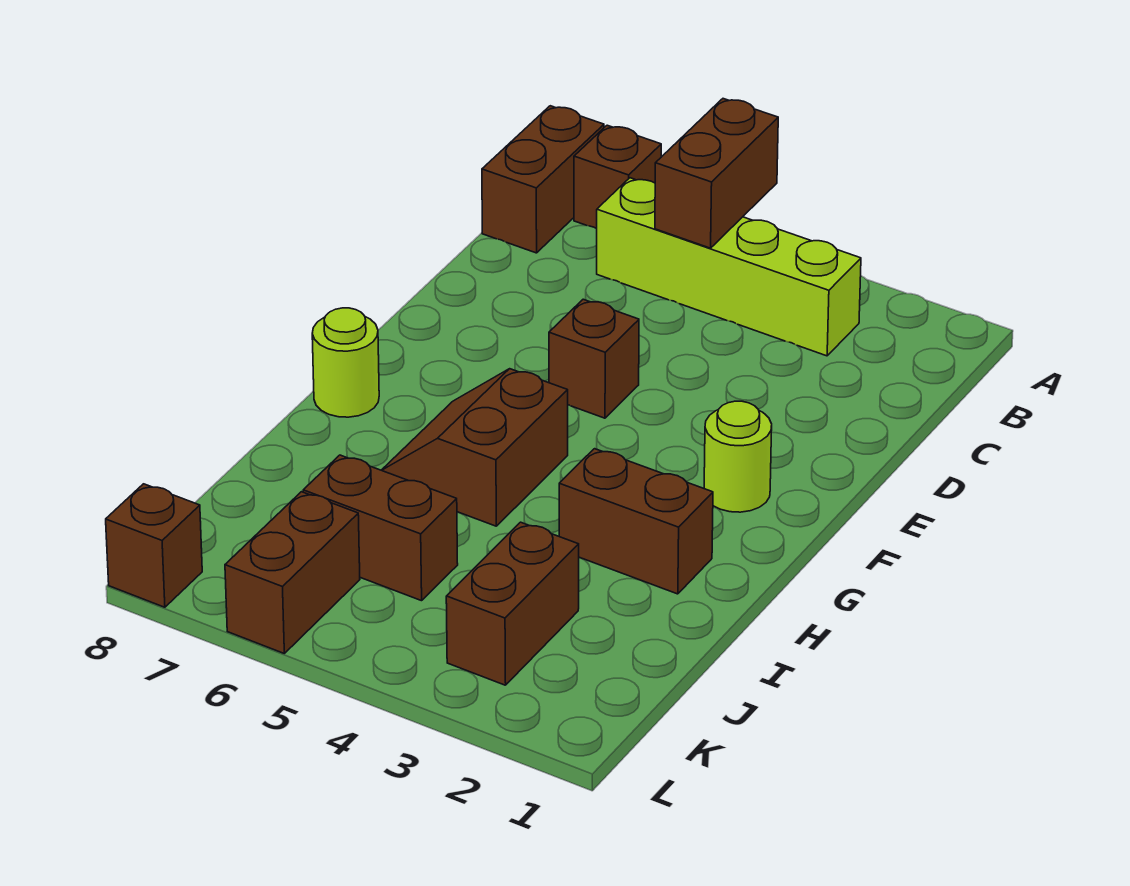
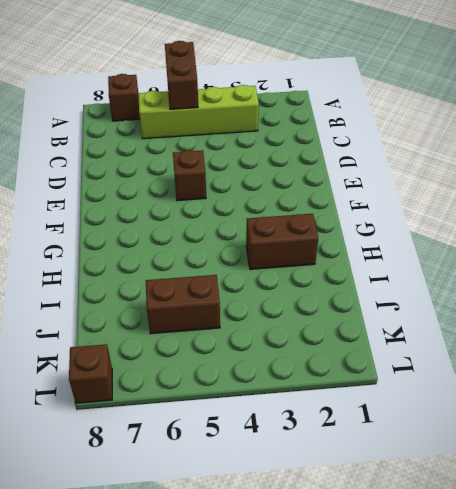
none -> brown brick A8:B8 level 1
none -> lime round brick F2 level 1
none -> brown slope G5:H6 level 1 top 5

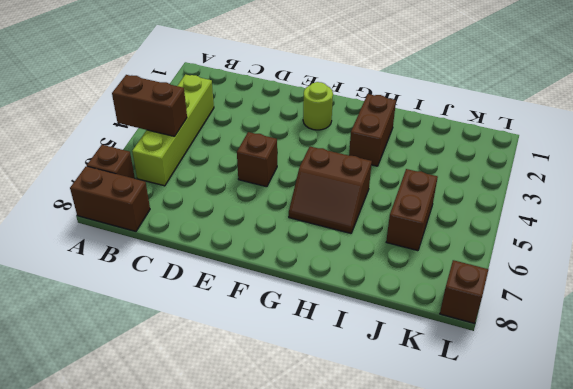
none -> lime round brick G8 level 1
none -> brown brick J3:K3 level 1
none -> brown brick K6:L6 level 1

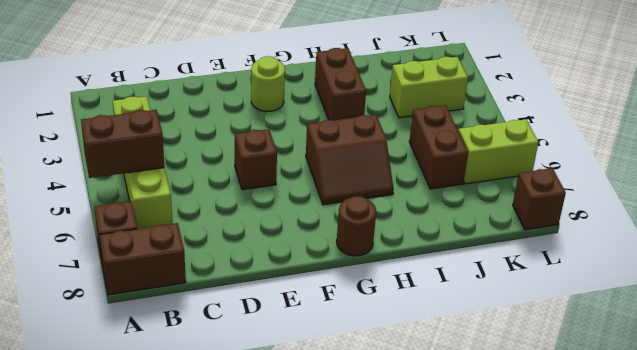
brown round brick G8 level 1 -> lime round brick G8 level 1
lime brick J3:K3 level 1 -> brown brick J3:K3 level 1
lime brick K6:L6 level 1 -> brown brick K6:L6 level 1

